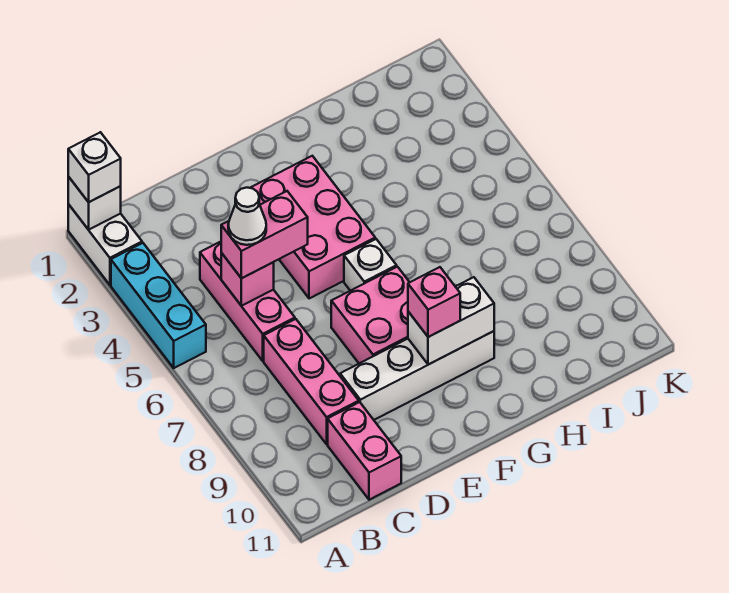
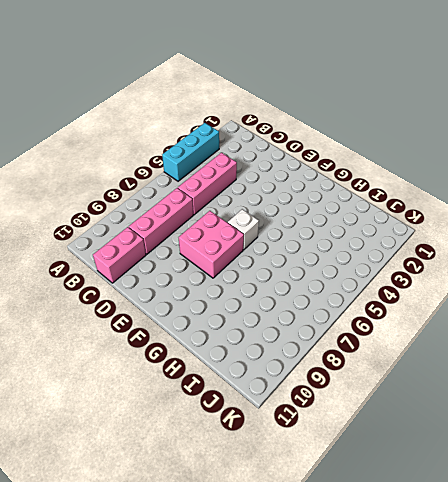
none -> white brick A1:A2 level 1
none -> white brick D9:G9 level 1
none -> pink brick E3:F5 level 1

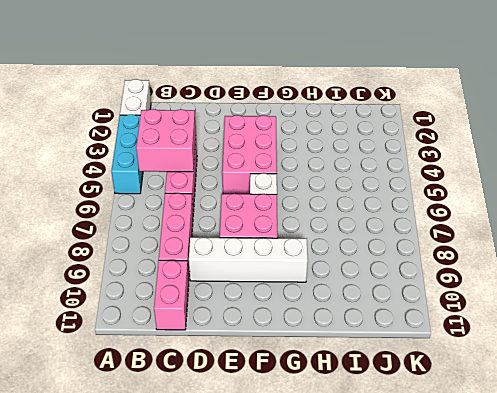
pink brick B4:C5 level 2 -> pink brick C5 level 2
none -> white brick A1 level 2
none -> white brick F9:G9 level 2
none -> white brick A1 level 3

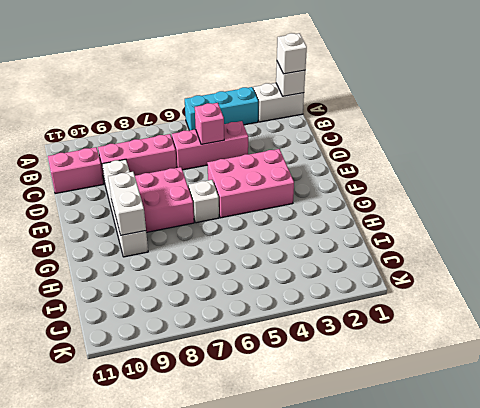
none -> pink brick C5:D5 level 3
none -> pink brick F9 level 3
none -> white cone C5 level 4

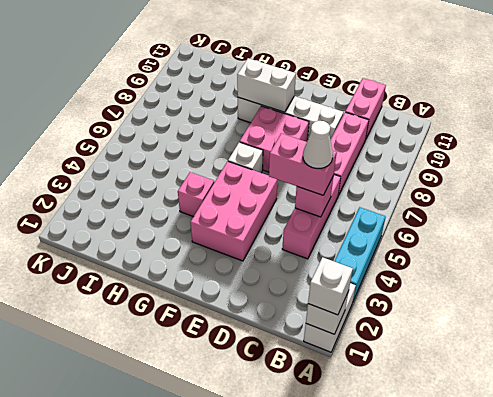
pink brick G4 level 1 -> pink brick F9 level 3

